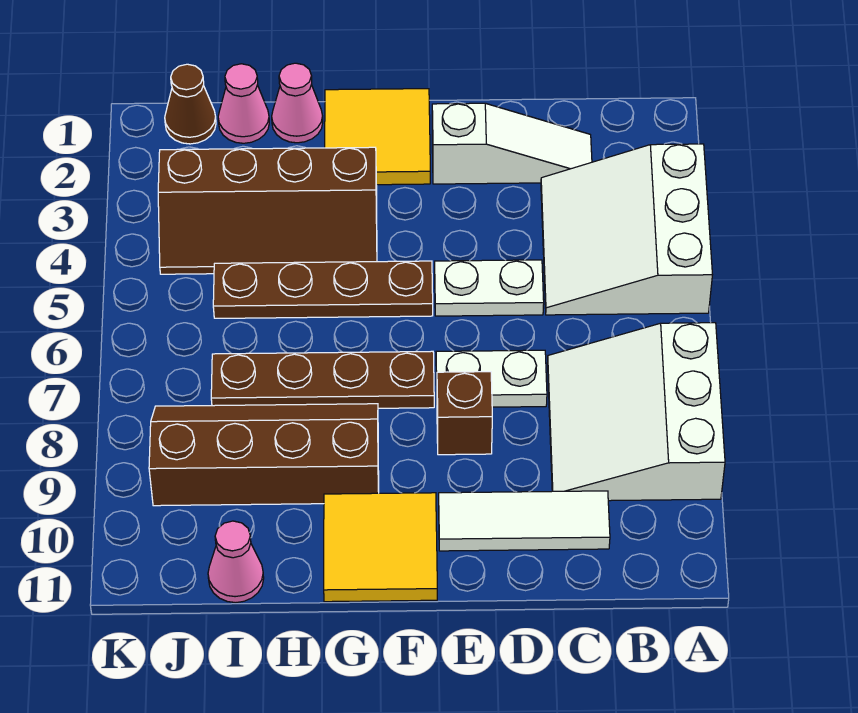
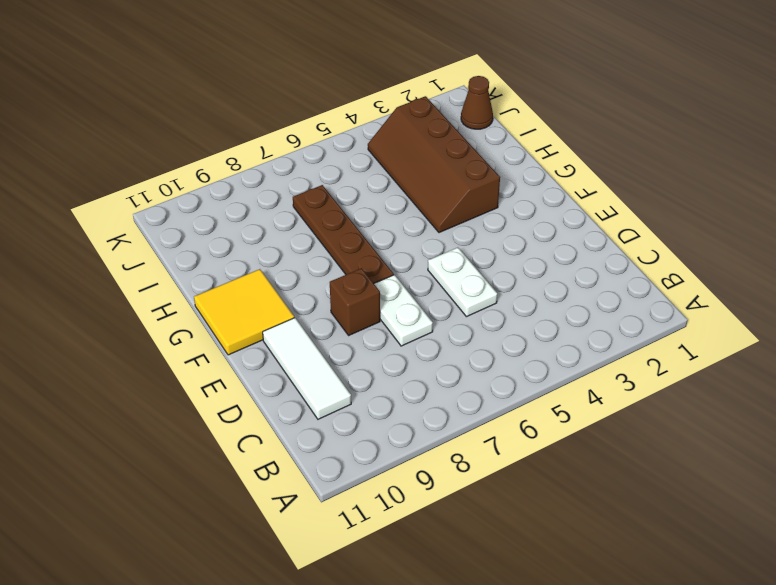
none -> white slope A3:C5 level 1 top A
none -> white slope A7:C9 level 1 top A
none -> white slope C2:E2 level 1 top E

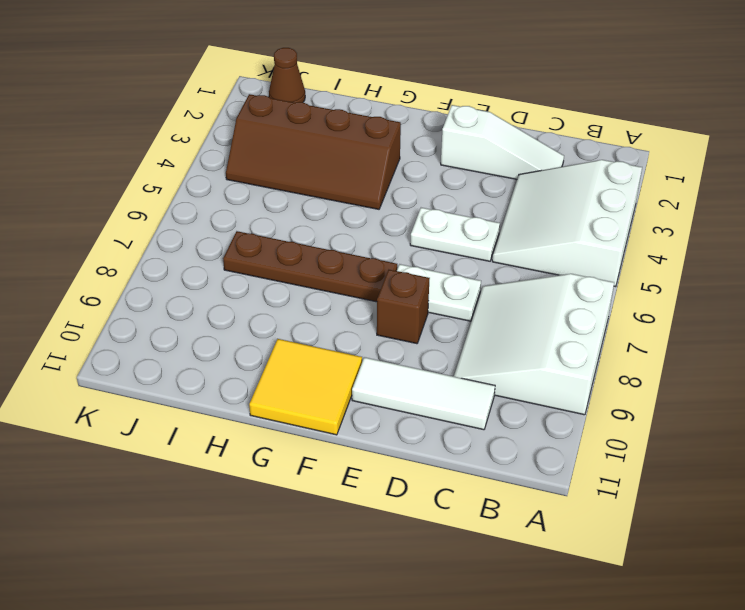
none -> yellow tile F1:G2 level 1
none -> brown plate F5:I5 level 1
none -> brown slope G8:J9 level 1 top 9

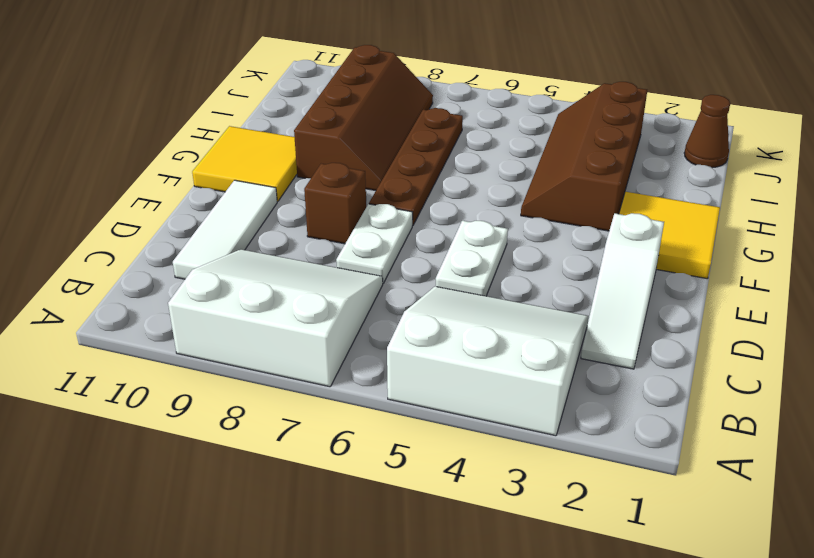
none -> brown plate F5:I5 level 1
none -> pink cone H1 level 1
none -> pink cone I1 level 1

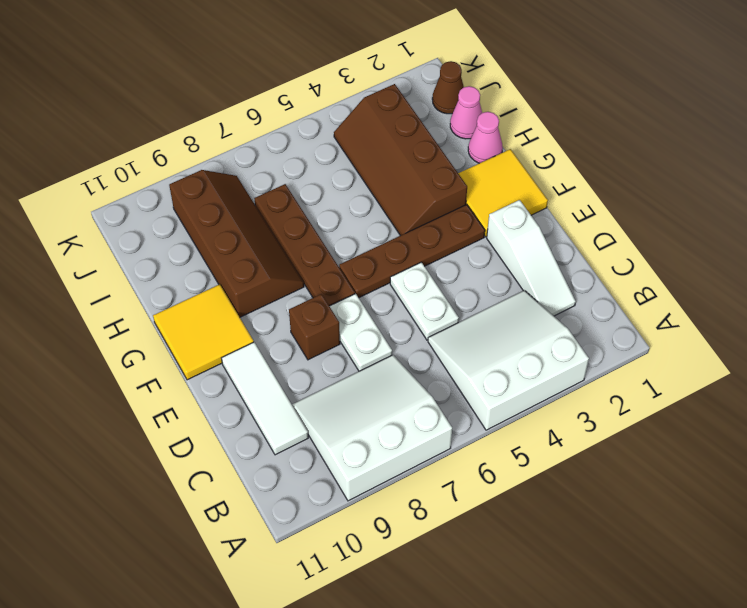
brown plate F3:F6 level 1 -> brown plate F5:I5 level 1
none -> pink cone I11 level 1

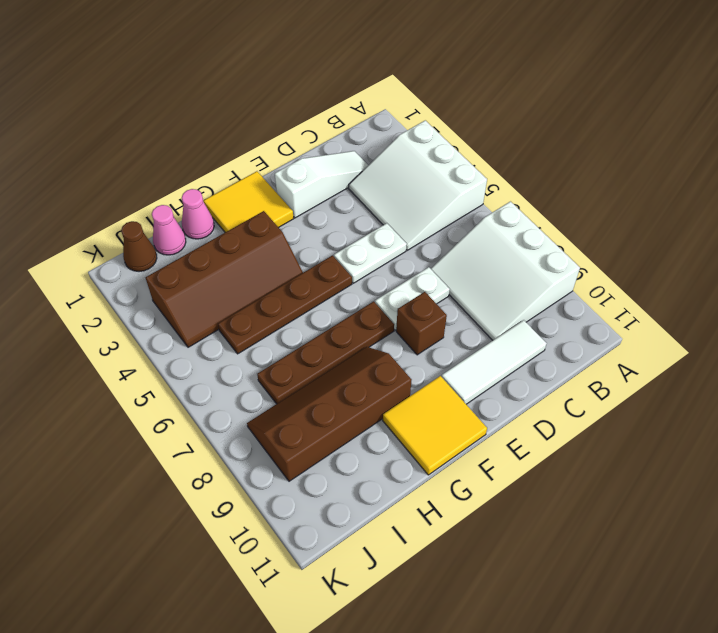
none -> pink cone I11 level 1

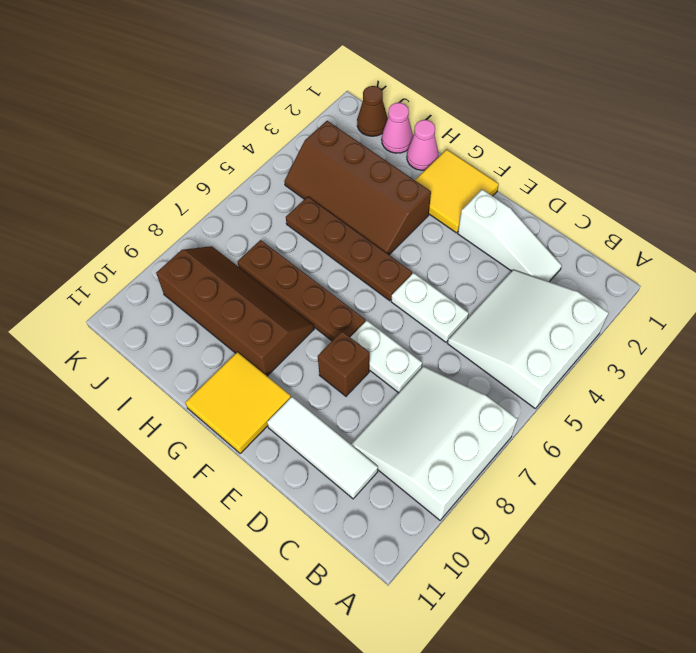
none -> pink cone I11 level 1

